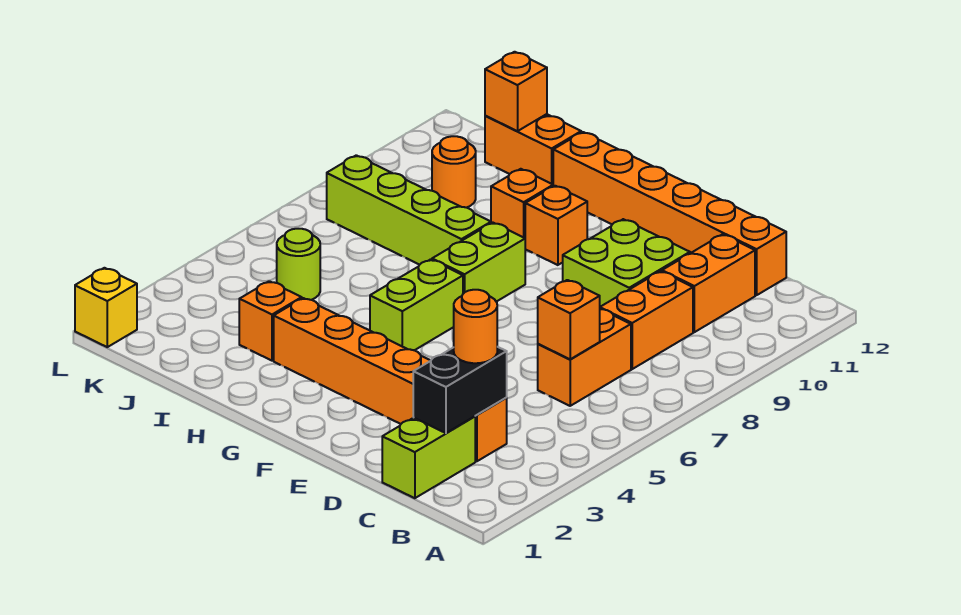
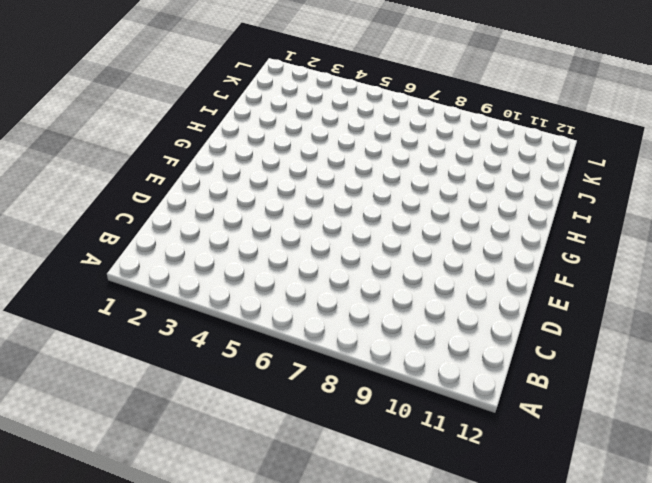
none -> lime brick C1:C2 level 1
none -> orange brick C3:H3 level 1
none -> orange brick C6:C7 level 1

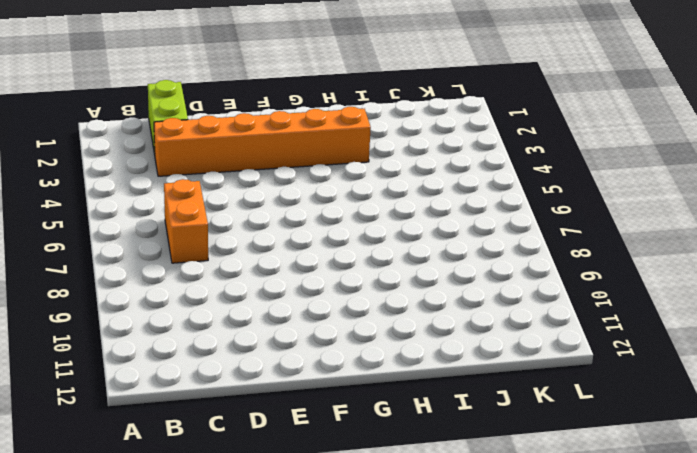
none -> orange brick C8:C9 level 1
none -> orange brick C10:C11 level 1
none -> orange brick C12:H12 level 1

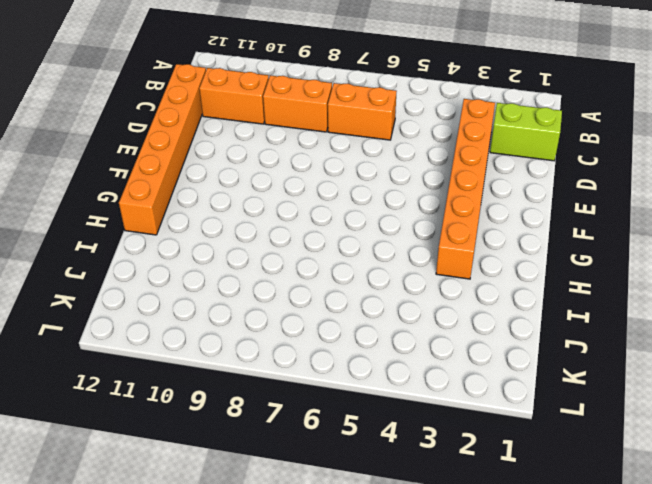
none -> lime brick D9:E10 level 1
none -> lime brick G5:G6 level 1
none -> lime brick G7:G8 level 1

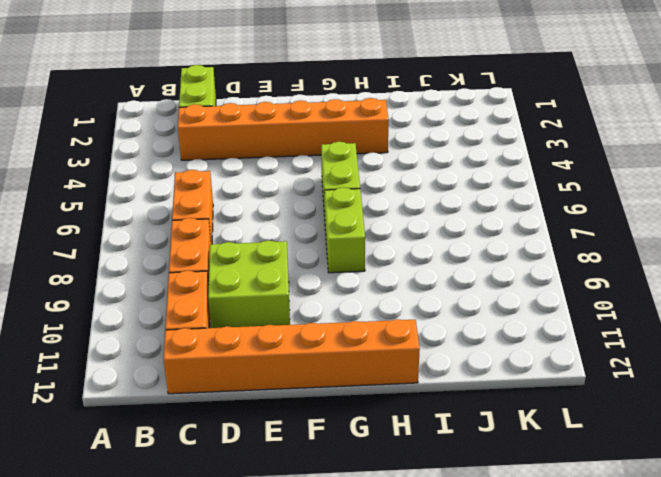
none -> orange brick G10 level 1
none -> lime brick H8:K8 level 1
none -> orange brick H10 level 1

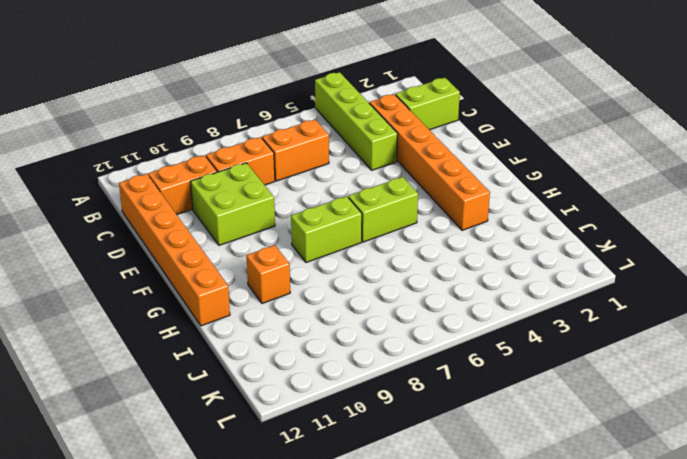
lime brick A4:D4 level 1 -> lime brick H8:K8 level 1
none -> orange brick G10 level 1
none -> orange brick I3 level 1
none -> orange brick I12:J12 level 1

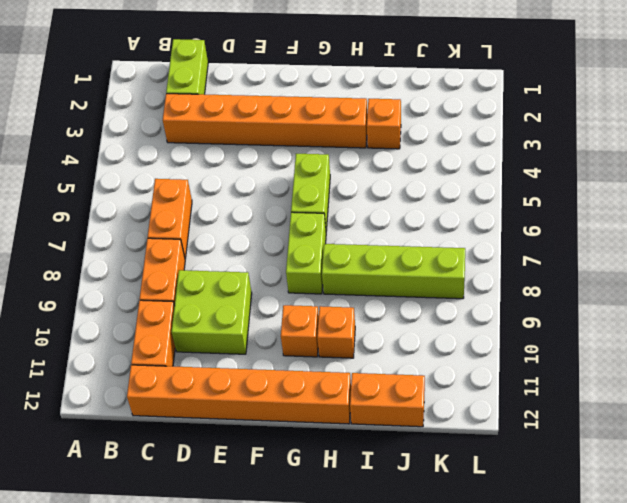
none -> lime round brick J5 level 1
none -> orange round brick J10 level 1
none -> yellow brick L1 level 1

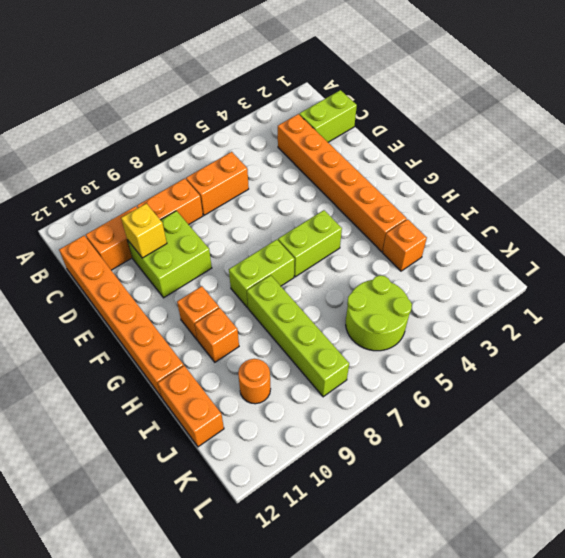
yellow brick D10 level 2 -> yellow brick L1 level 1
lime round brick J5:K6 level 1 -> lime round brick J5 level 1
none -> black brick C2:C3 level 2
none -> orange brick C6 level 2
none -> orange brick J12 level 2

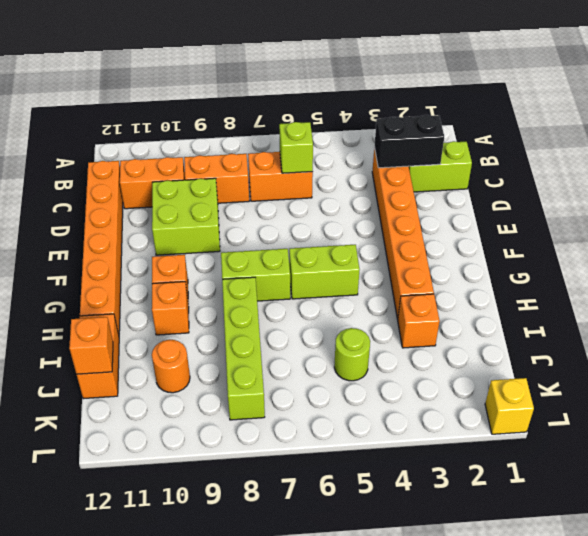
lime brick C6 level 2 -> orange brick C6 level 2
none -> orange round brick C3 level 3

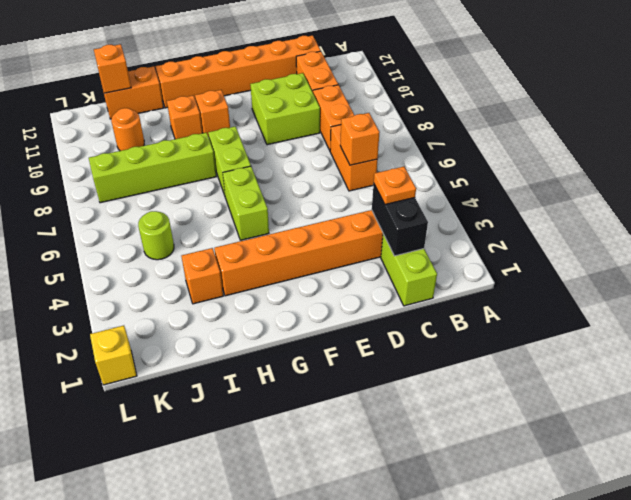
orange plate C3 level 3 -> orange round brick C3 level 3

